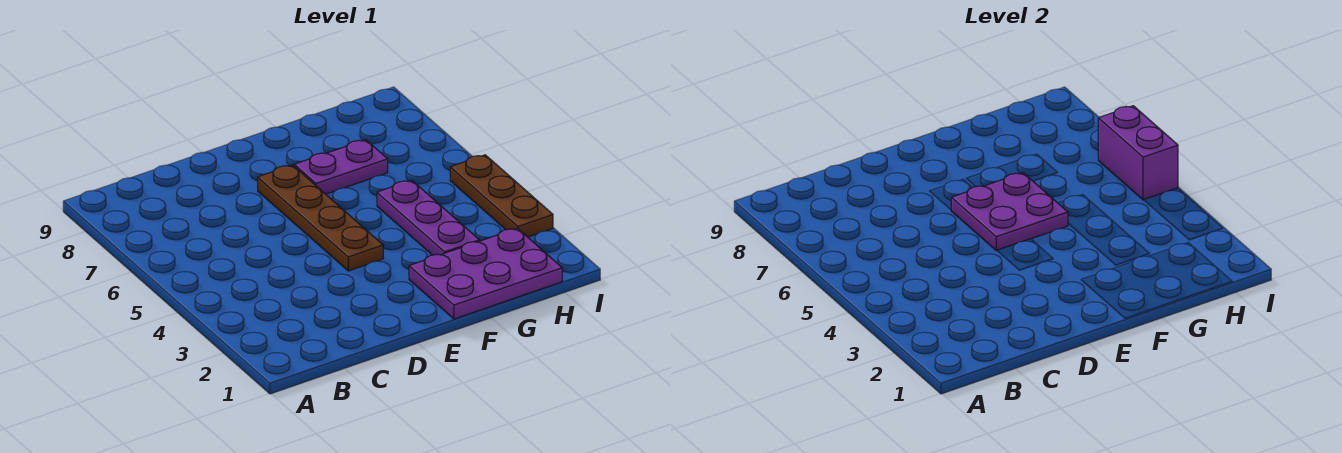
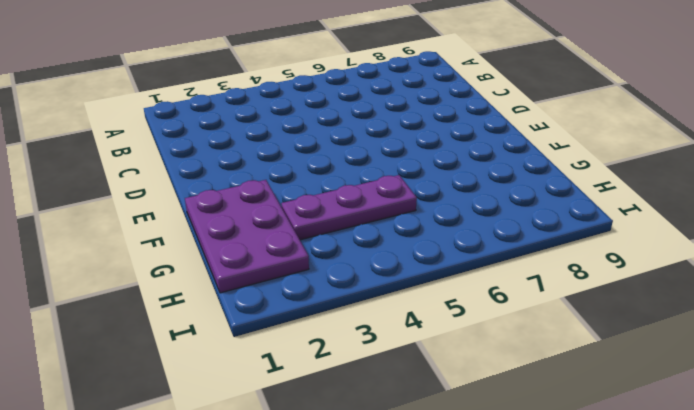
none -> brown plate E4:E7 level 1
none -> purple plate F7:G7 level 1

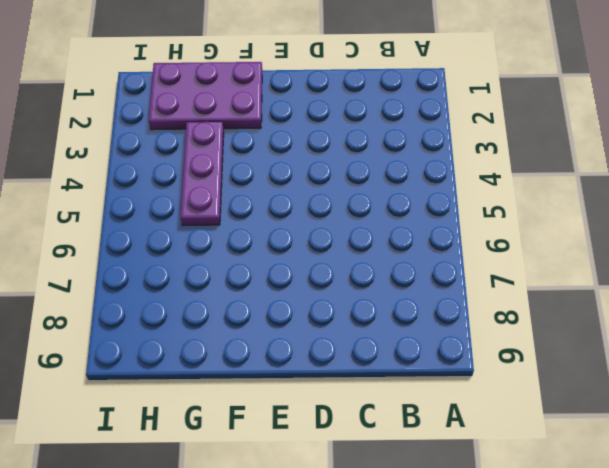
none -> brown plate E4:E7 level 1
none -> purple plate F7:G7 level 1

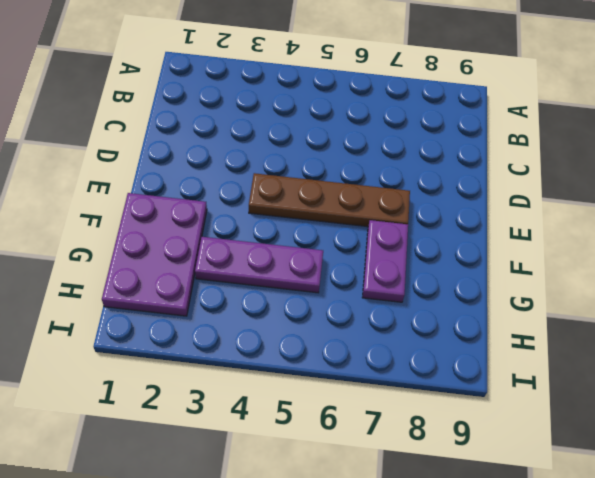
none -> brown plate I3:I5 level 1
none -> purple plate E5:F6 level 2

